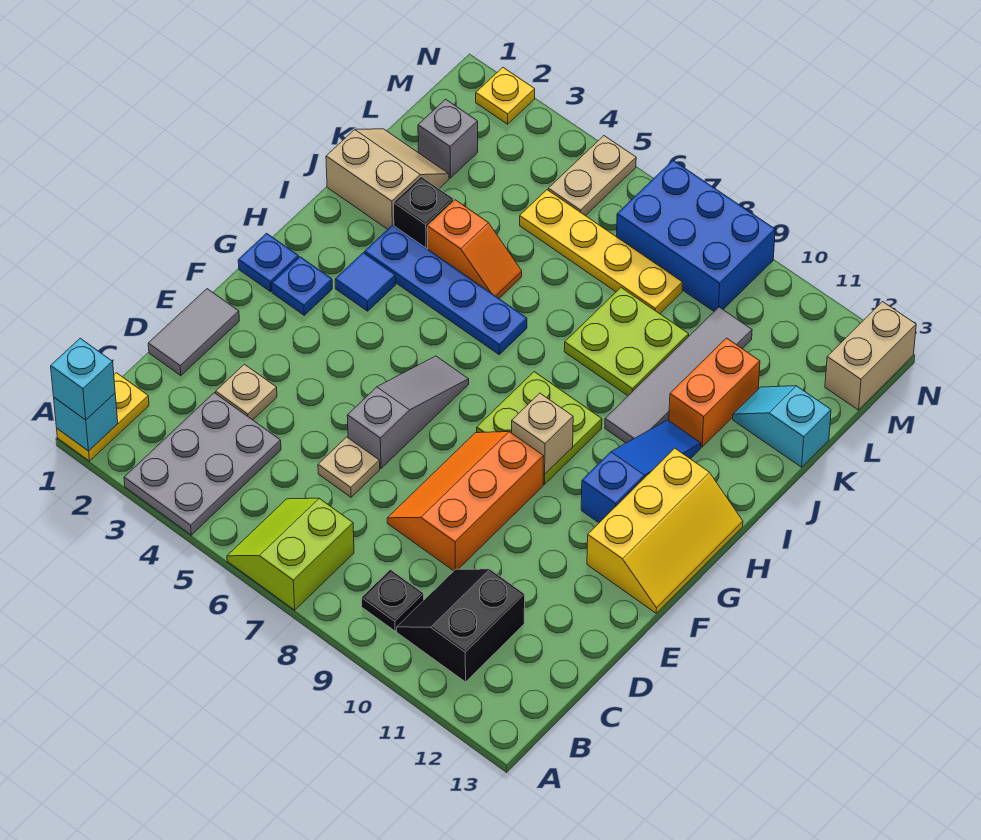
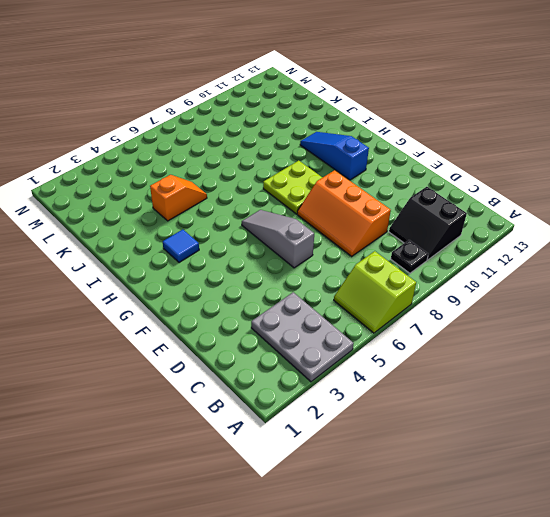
none -> yellow plate A1:B1 level 1
none -> grey tile D1:E1 level 1
none -> tan plate D3 level 1
none -> tan plate D6 level 1

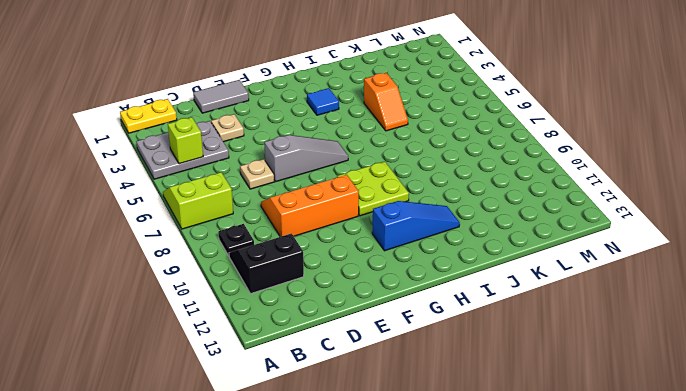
lime brick B4 level 2 -> none
none -> yellow slope F12:H13 level 1 top 12
none -> blue plate G1 level 1
none -> blue plate G2 level 1
none -> blue plate I3:I6 level 1

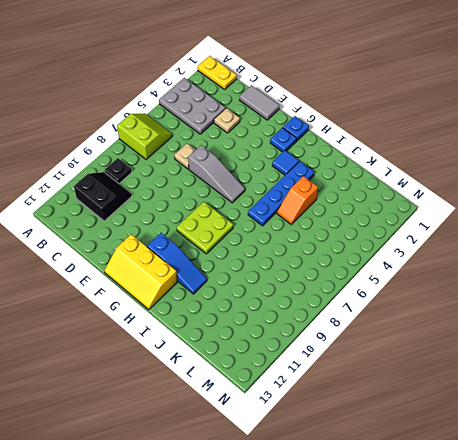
none -> orange slope D8:F9 level 1 top 9
none -> grey tile I10:L10 level 1
none -> tan slope J1:K2 level 1 top J
none -> black brick J3 level 1

